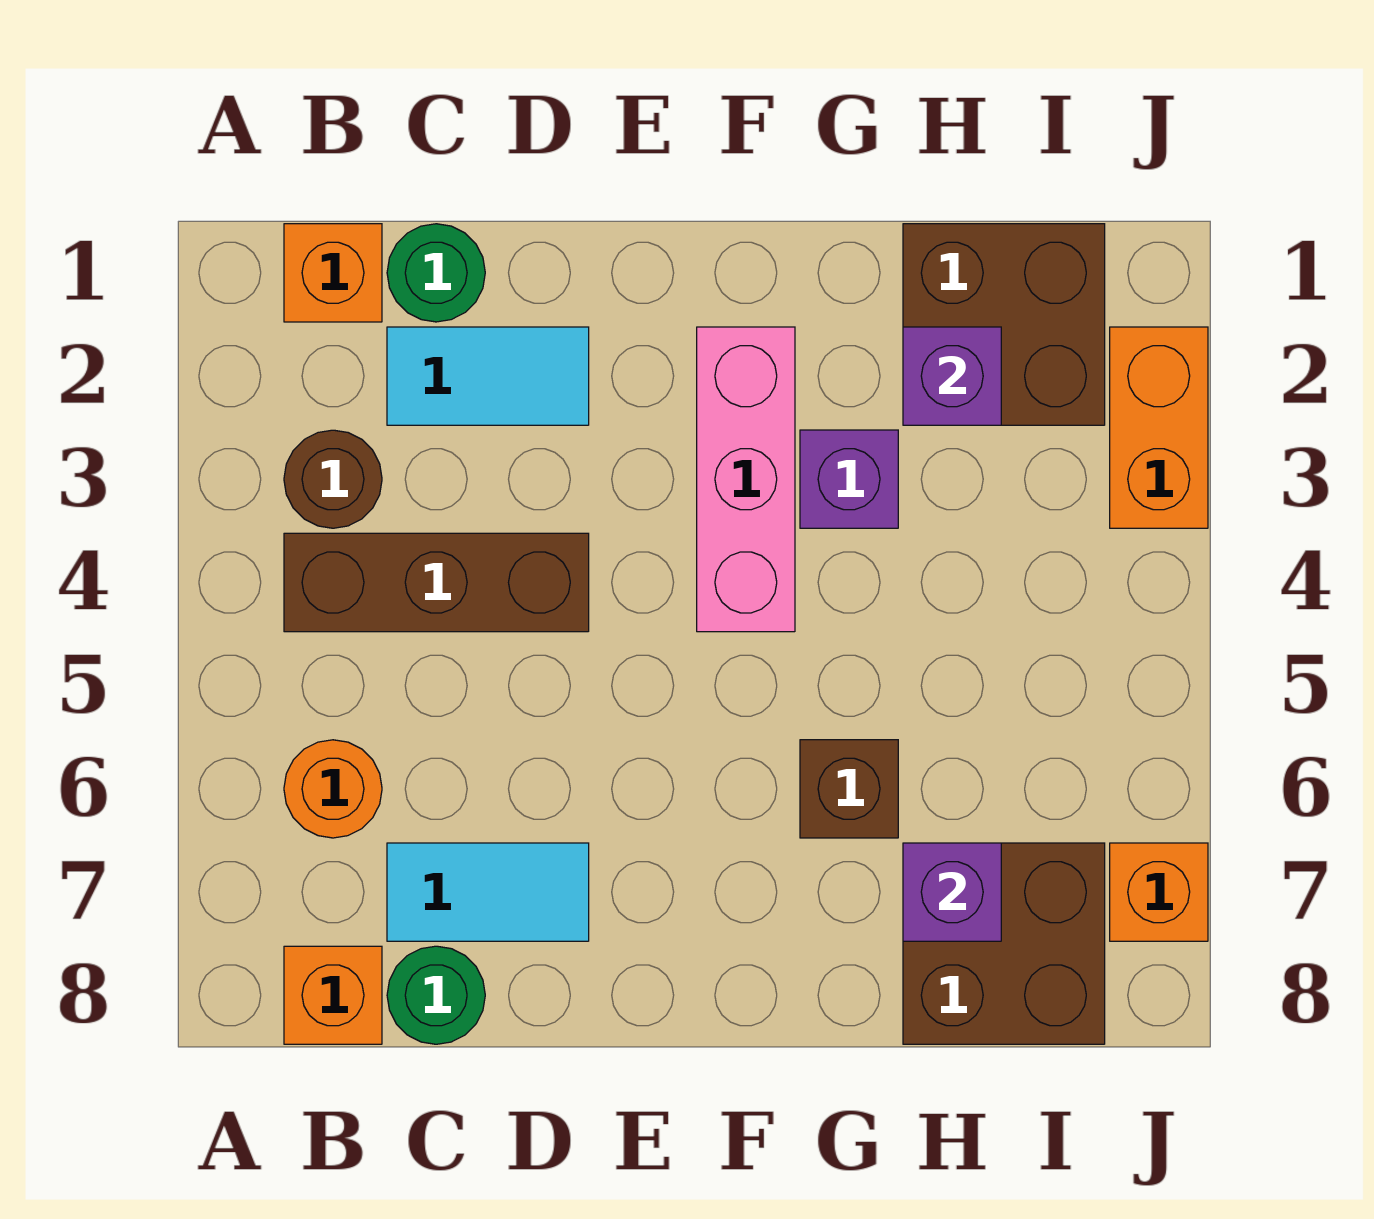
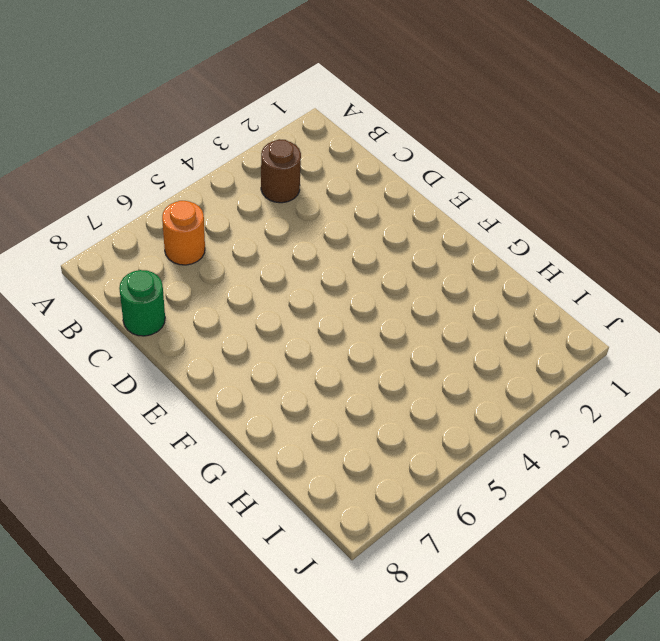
none -> orange brick B1 level 1
none -> brown brick B4:D4 level 1
none -> orange brick B8 level 1

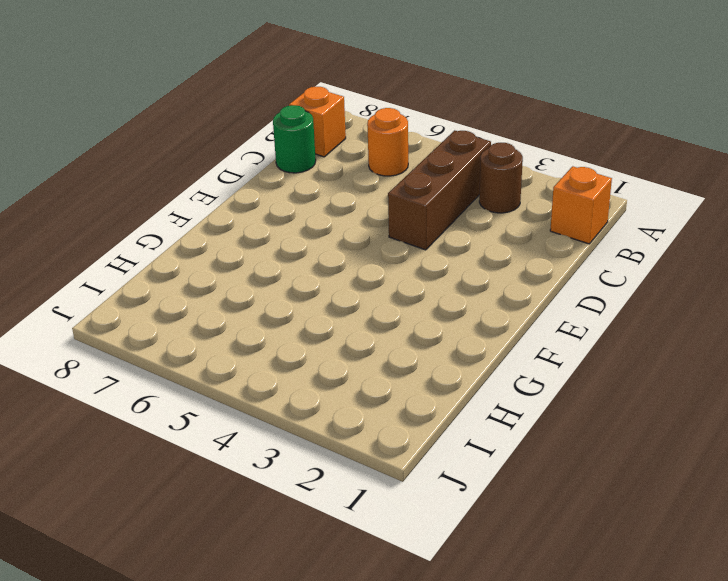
none -> green round brick C1 level 1
none -> cyan tile C2:D2 level 1
none -> cyan tile C7:D7 level 1

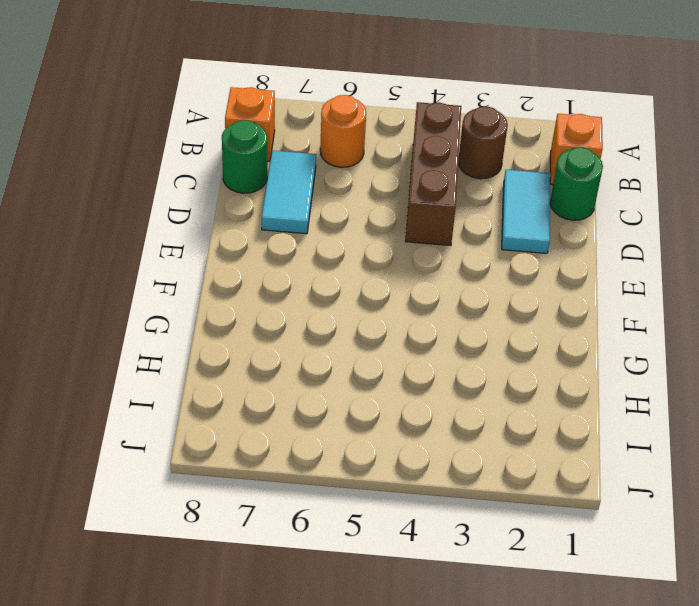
none -> pink brick F2:F4 level 1
none -> purple brick G3 level 1
none -> brown brick G6 level 1

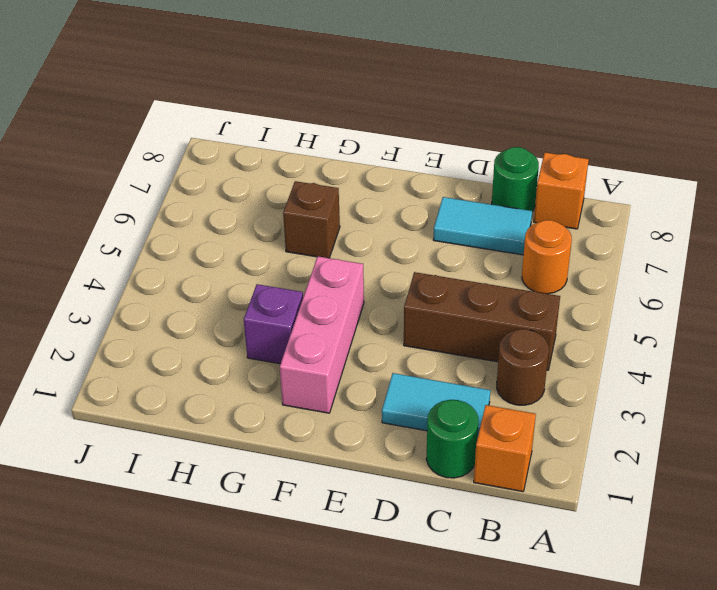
none -> brown brick H1:I2 level 1
none -> brown brick H7:I8 level 1
none -> orange brick J2:J3 level 1

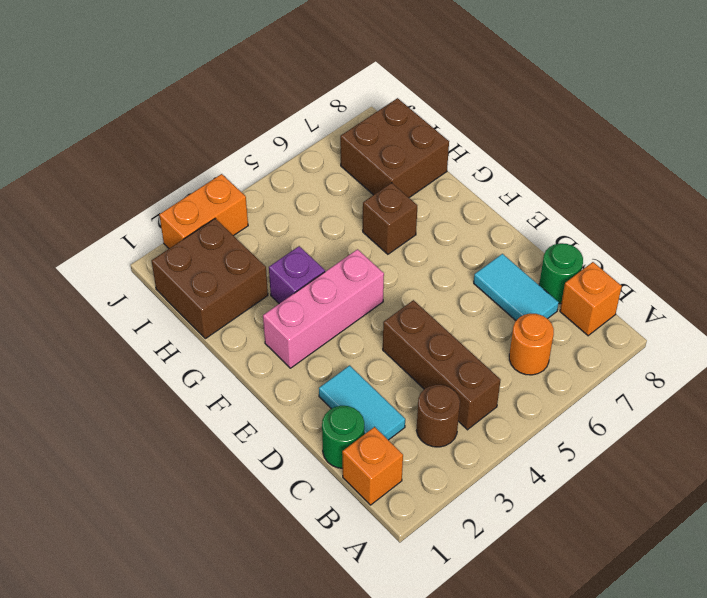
none -> orange brick J7 level 1
none -> purple brick H2 level 2
none -> purple brick H7 level 2

